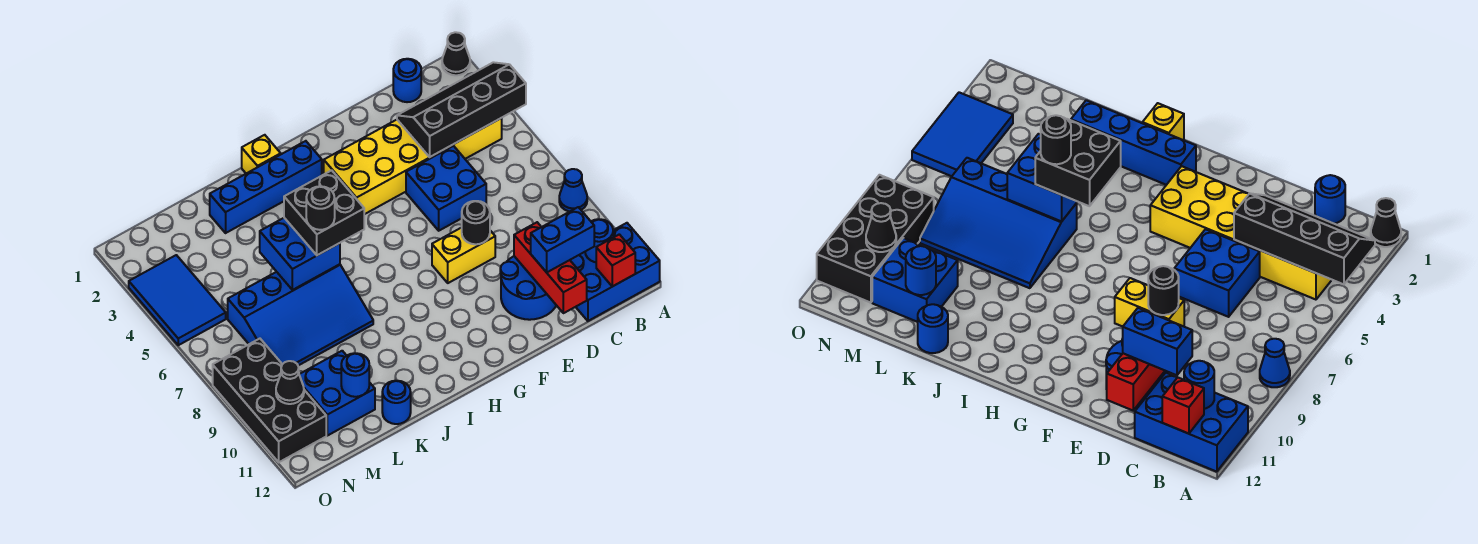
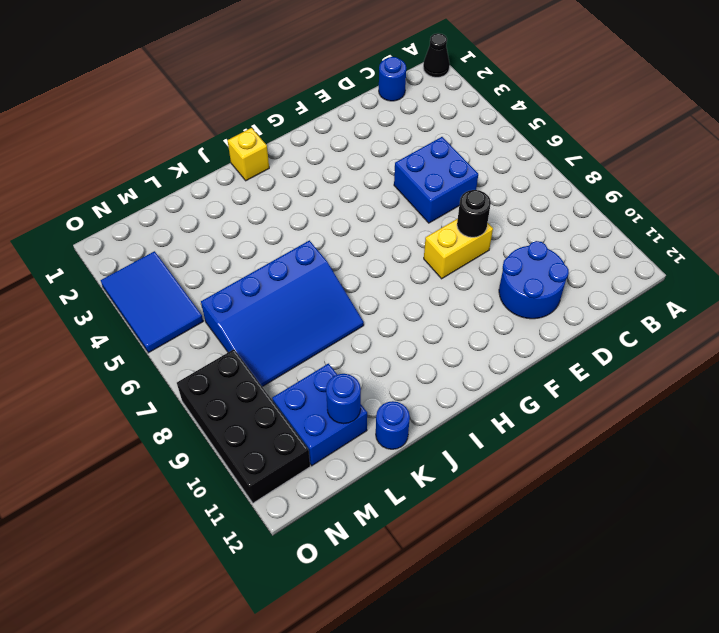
none -> blue cone A8 level 1
none -> blue brick A11:C12 level 1
none -> yellow brick B3:G4 level 1

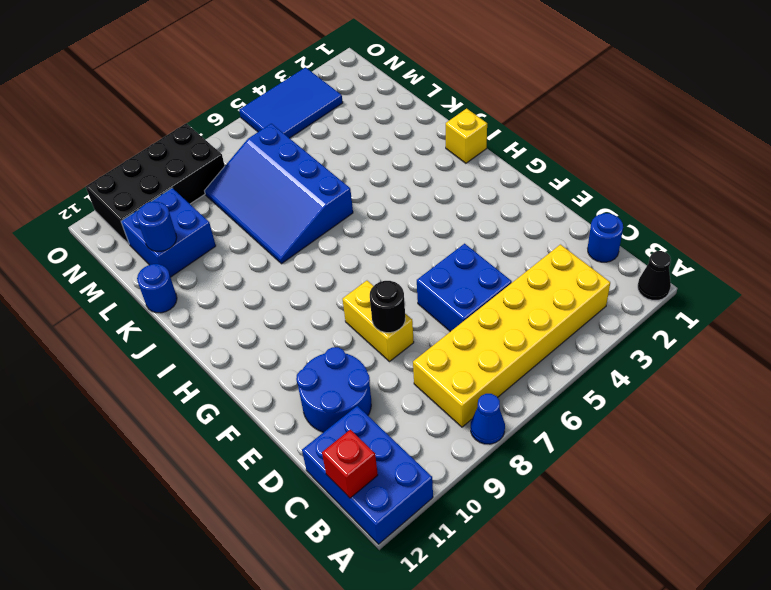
yellow brick B3:C8 level 1 -> yellow brick B3:G4 level 1
none -> blue brick H2:K2 level 1
none -> black slope A3:D4 level 2 top 4
none -> blue round brick B11 level 2

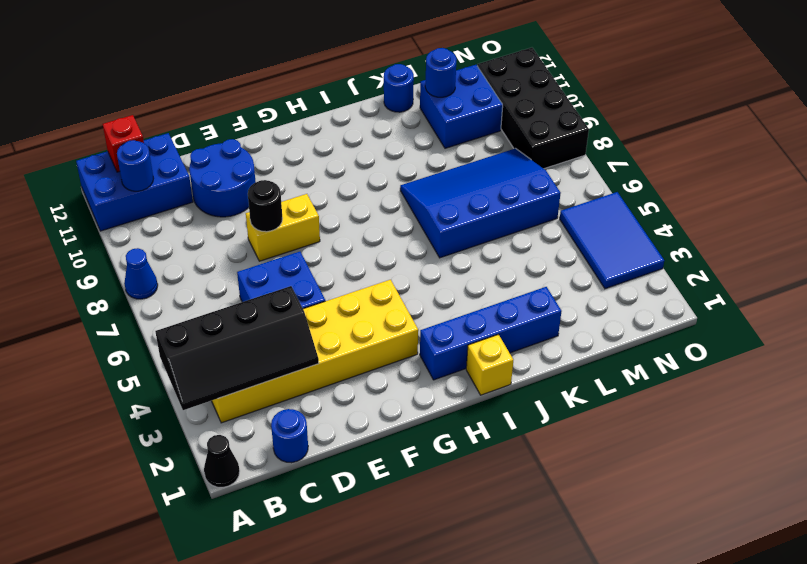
none -> red brick D10:D12 level 2
none -> blue brick J5:K6 level 2
none -> black cone N10 level 2

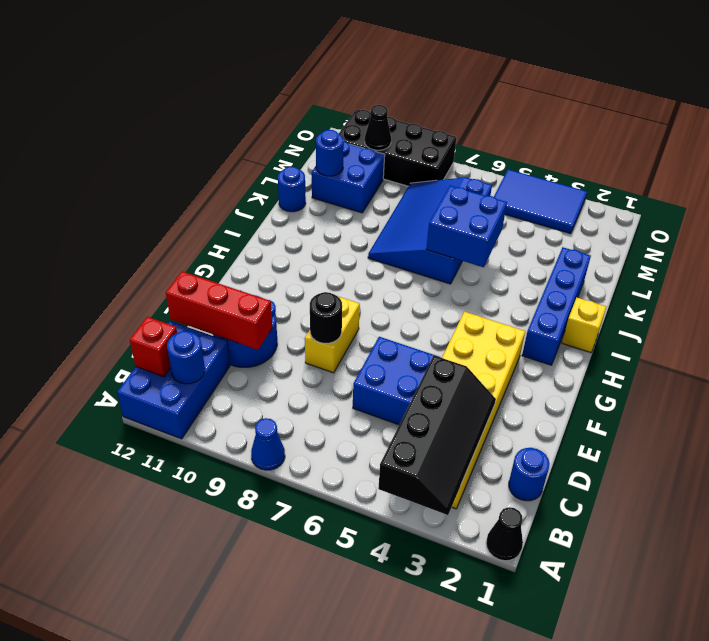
none -> blue brick C11:D11 level 3
none -> black brick I5:J6 level 3
none -> black round brick J6 level 4

